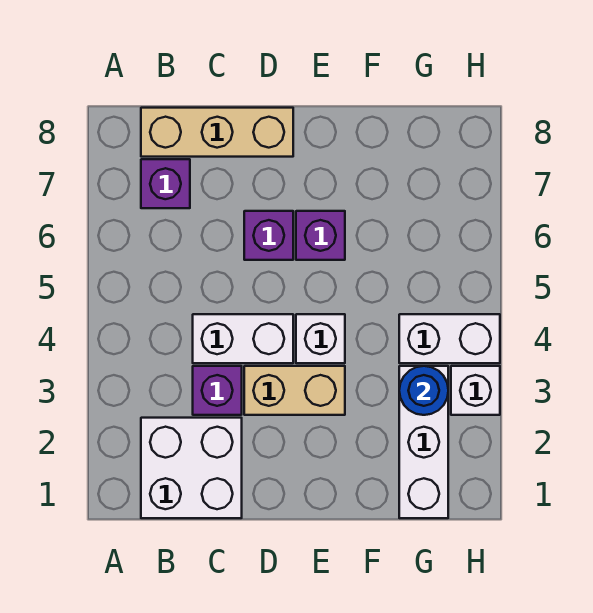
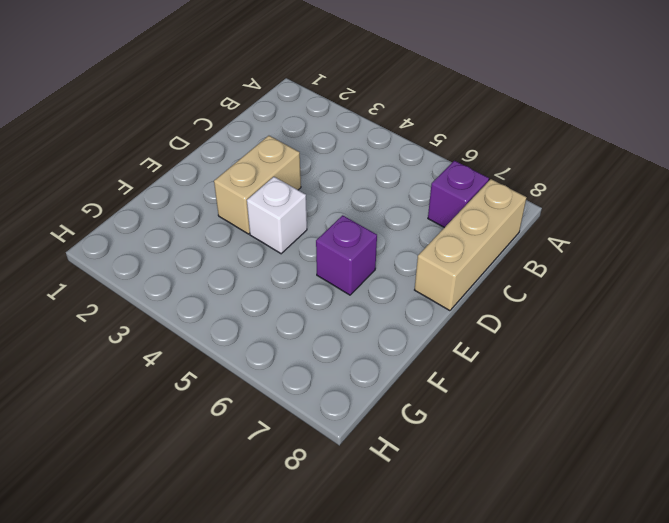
none -> white brick B1:C2 level 1
none -> purple brick C3 level 1
none -> white brick C4:D4 level 1

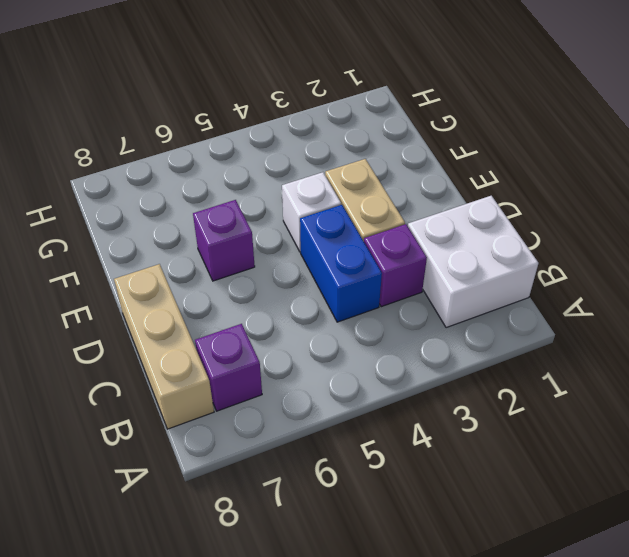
blue brick C4:D4 level 1 -> white brick C4:D4 level 1
none -> purple brick D6 level 1
none -> white brick G1:G3 level 1
none -> white brick G4:H4 level 1

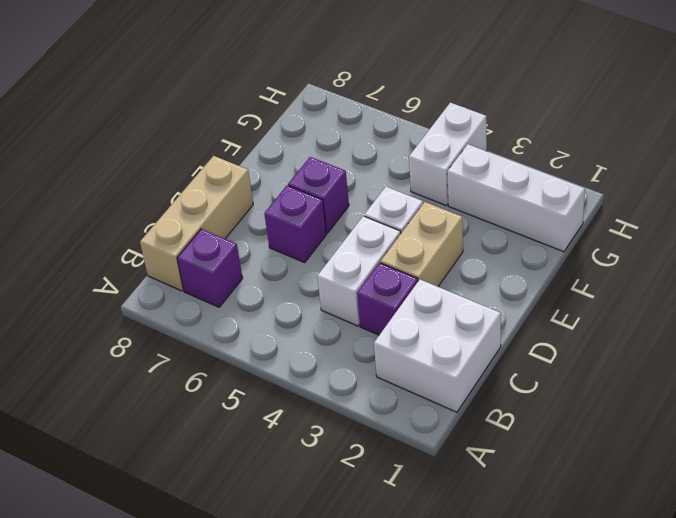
none -> white brick H3 level 1
none -> blue round brick G3 level 2

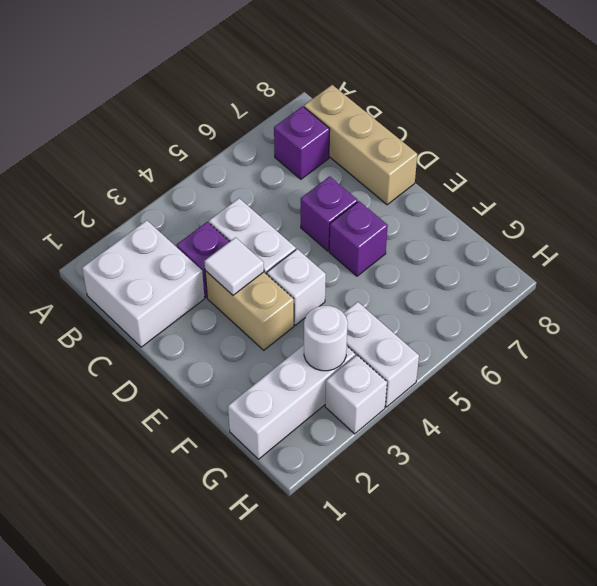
white tile D3 level 2 -> none
white round brick G3 level 2 -> blue round brick G3 level 2

